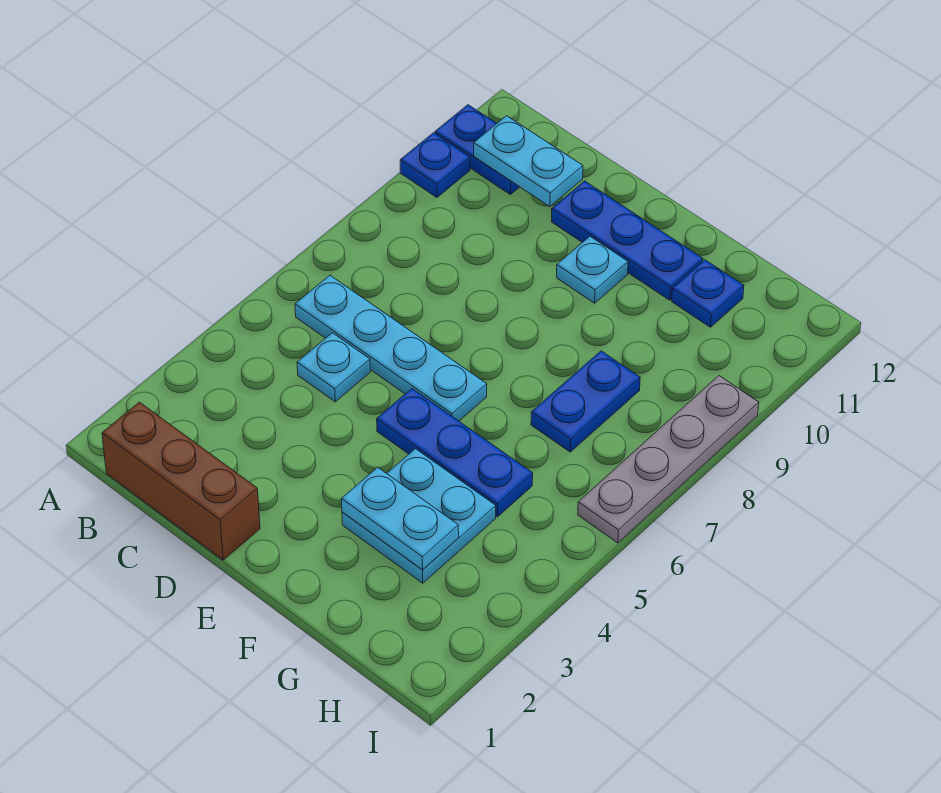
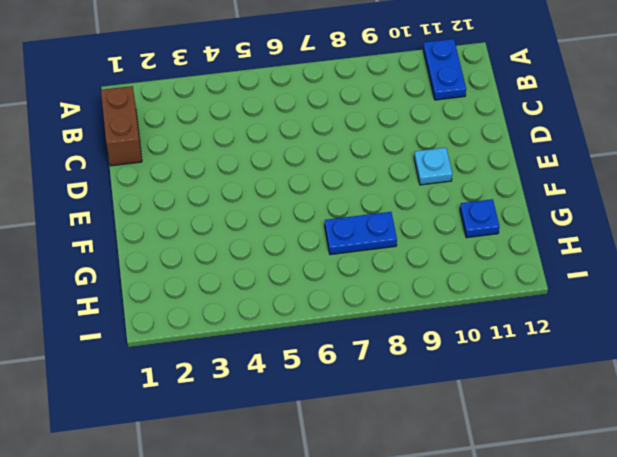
brown brick B1:C1 level 1 -> brown brick B1:D1 level 1
none -> blue plate A10 level 1
none -> cyan plate B6:E6 level 1
none -> cyan plate C5 level 1

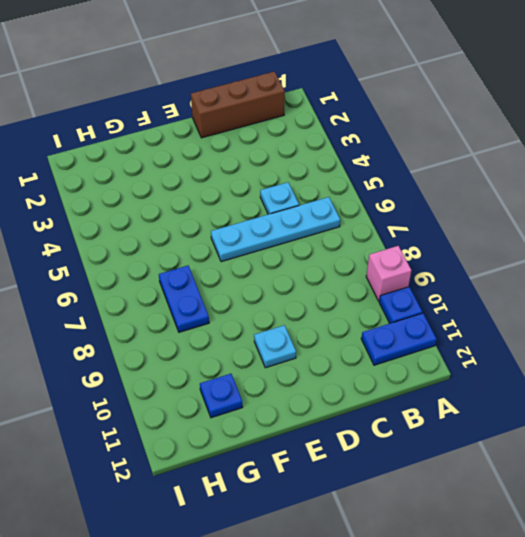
pink brick A9 level 1 -> none
none -> blue plate D11:F11 level 1
none -> blue plate E5:G5 level 1
none -> cyan plate F3:G4 level 1

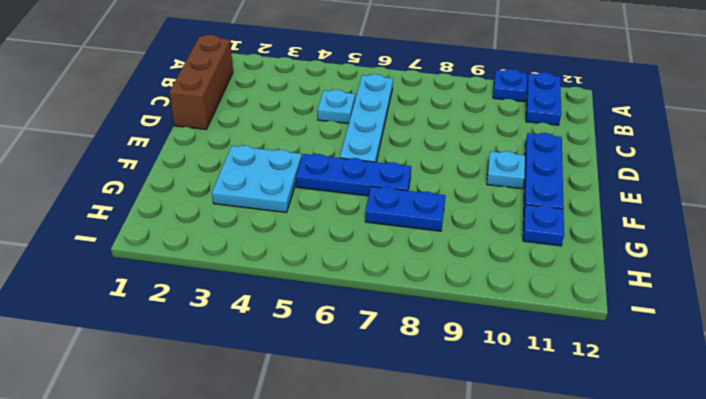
blue plate F5:F7 level 1 -> blue plate E5:G5 level 1
none -> grey plate I6:I9 level 1
none -> cyan plate B11:C11 level 2
none -> cyan plate F3:G3 level 2

